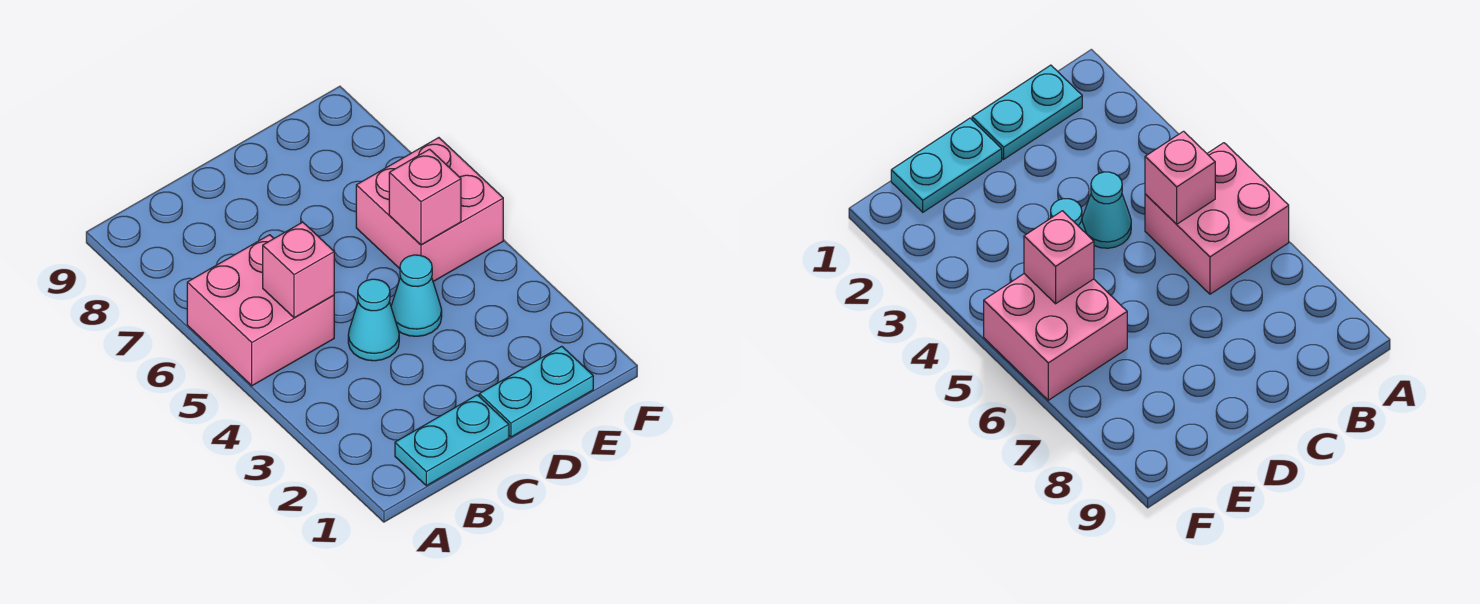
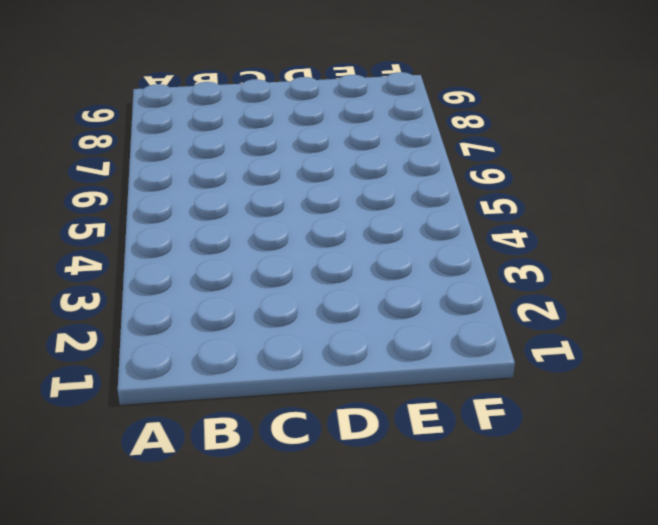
none -> pink brick A5:B6 level 1
none -> cyan plate B1:C1 level 1

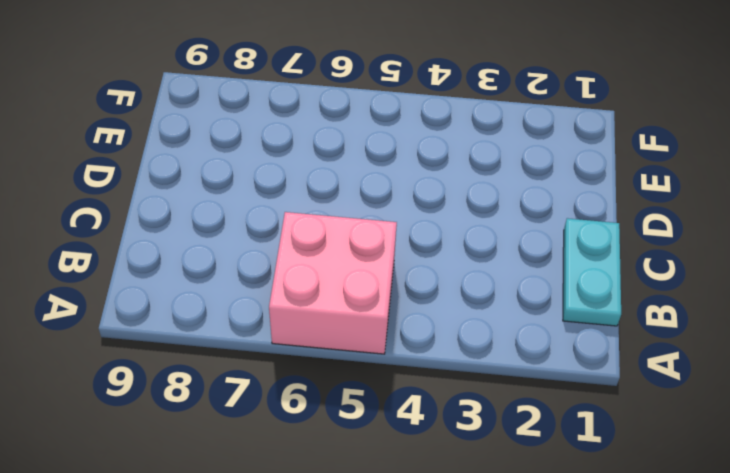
none -> cyan cone C4 level 1
none -> cyan plate D1:E1 level 1

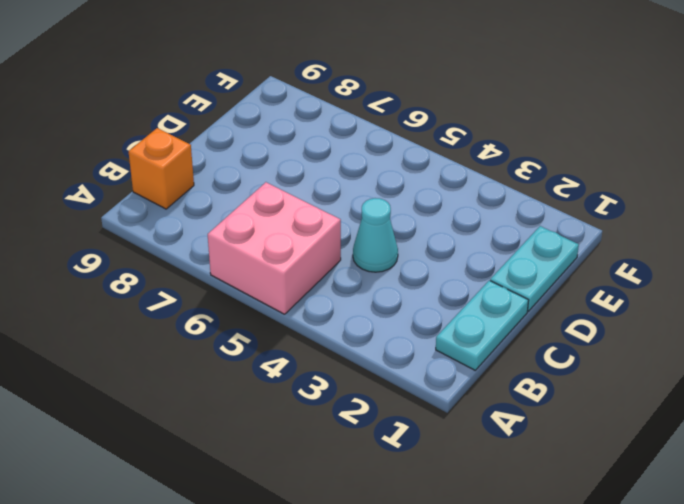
orange brick B9 level 1 -> none
none -> cyan cone D4 level 1
none -> pink brick E5:F6 level 1

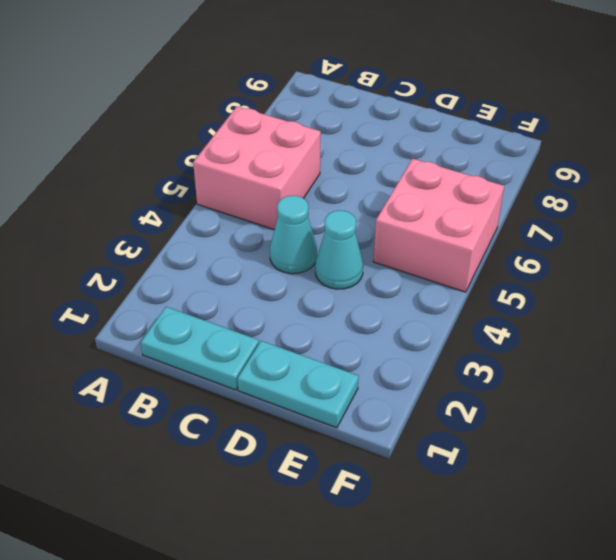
none -> pink brick B5 level 2
none -> pink brick E5 level 2

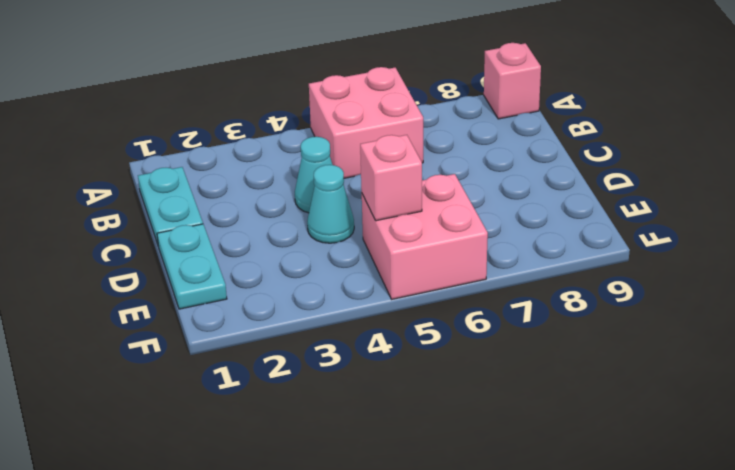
pink brick A9 level 1 -> pink brick B5 level 2

